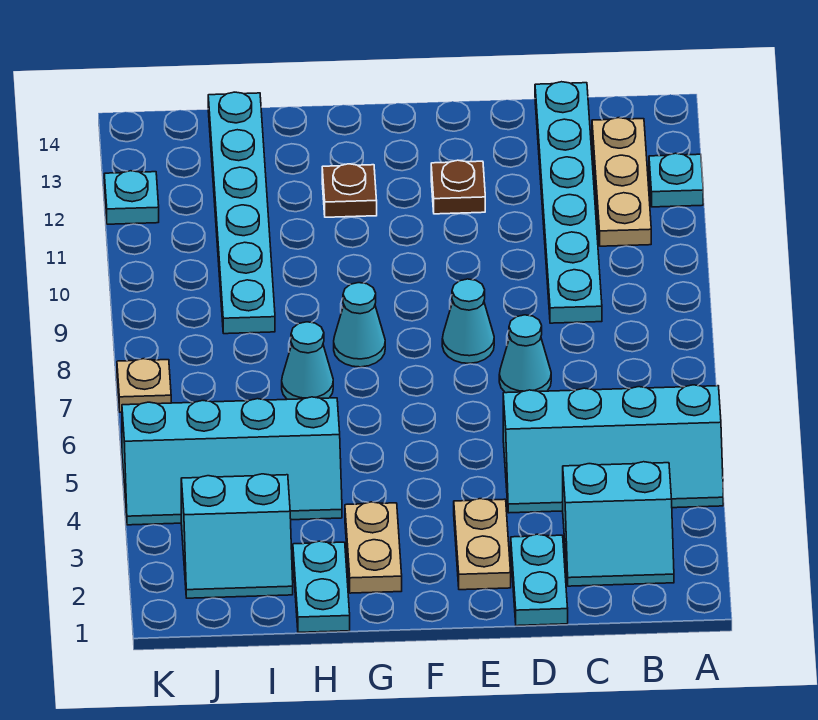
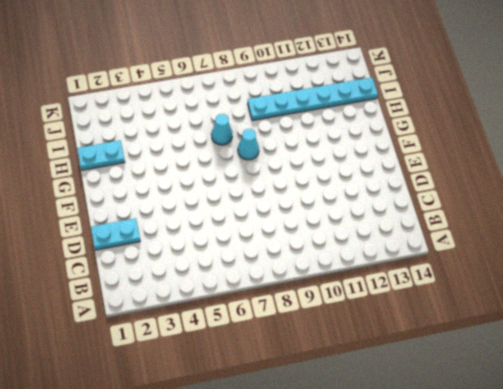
none -> cyan slope A4:D5 level 1 top 5
none -> cyan plate A12 level 1
none -> cyan slope B2:C3 level 1 top 3

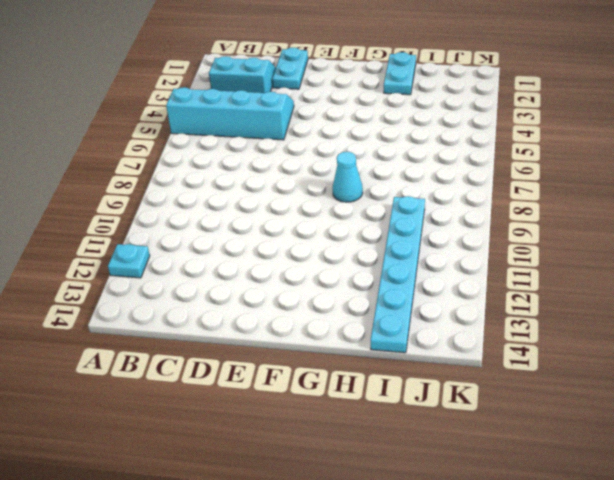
none -> tan plate B11:B13 level 1
none -> cyan plate C9:C14 level 1
none -> cyan cone D7 level 1

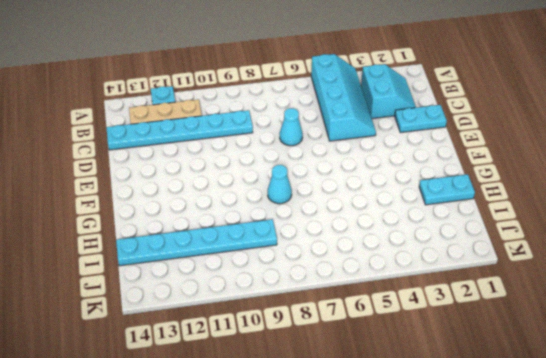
none -> tan plate E2:E3 level 1
none -> cyan cone E8 level 1
none -> brown plate E12 level 1

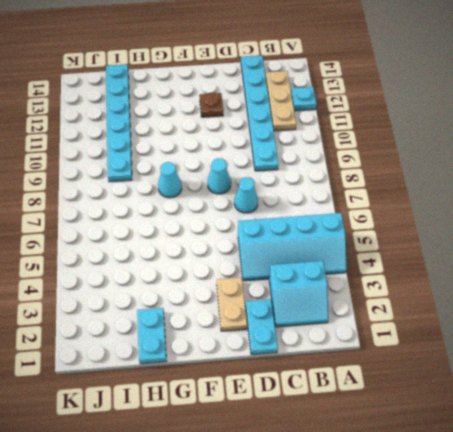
none -> tan plate G2:G3 level 1
none -> brown plate G12 level 1
none -> cyan slope H4:K5 level 1 top 5

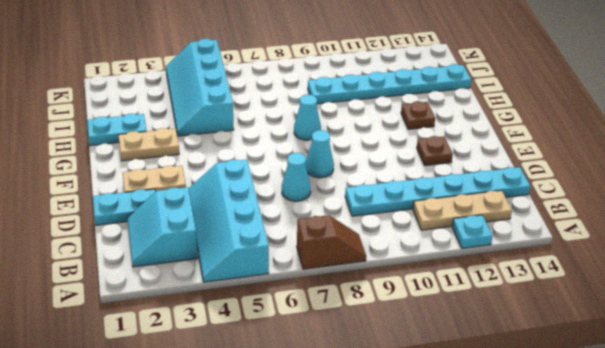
brown slope A7:A8 level 1 top 7 -> none
none -> cyan cone H7 level 1
none -> cyan slope I2:J3 level 1 top 3
none -> tan plate K7 level 1

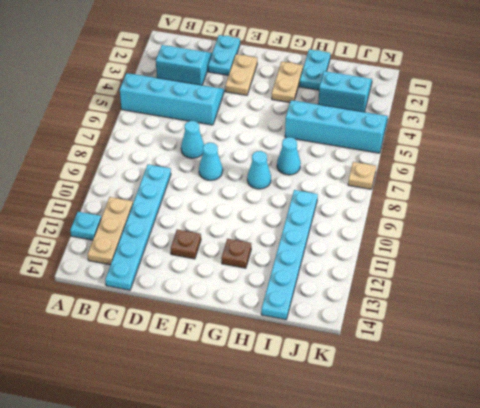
none -> cyan plate K12 level 1

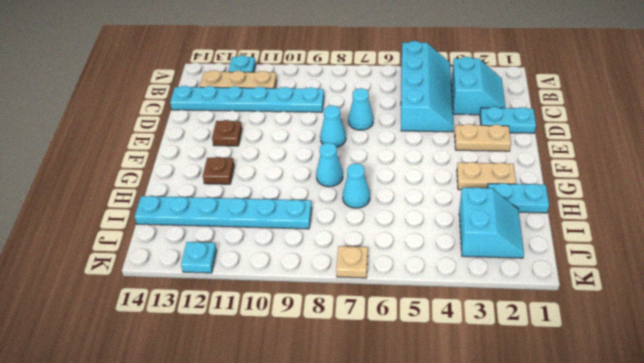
none -> cyan slope H4:K5 level 1 top 5

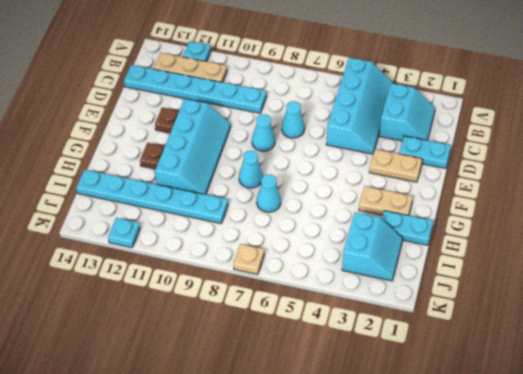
cyan slope E10:H11 level 1 top 11 -> cyan slope H4:K5 level 1 top 5

